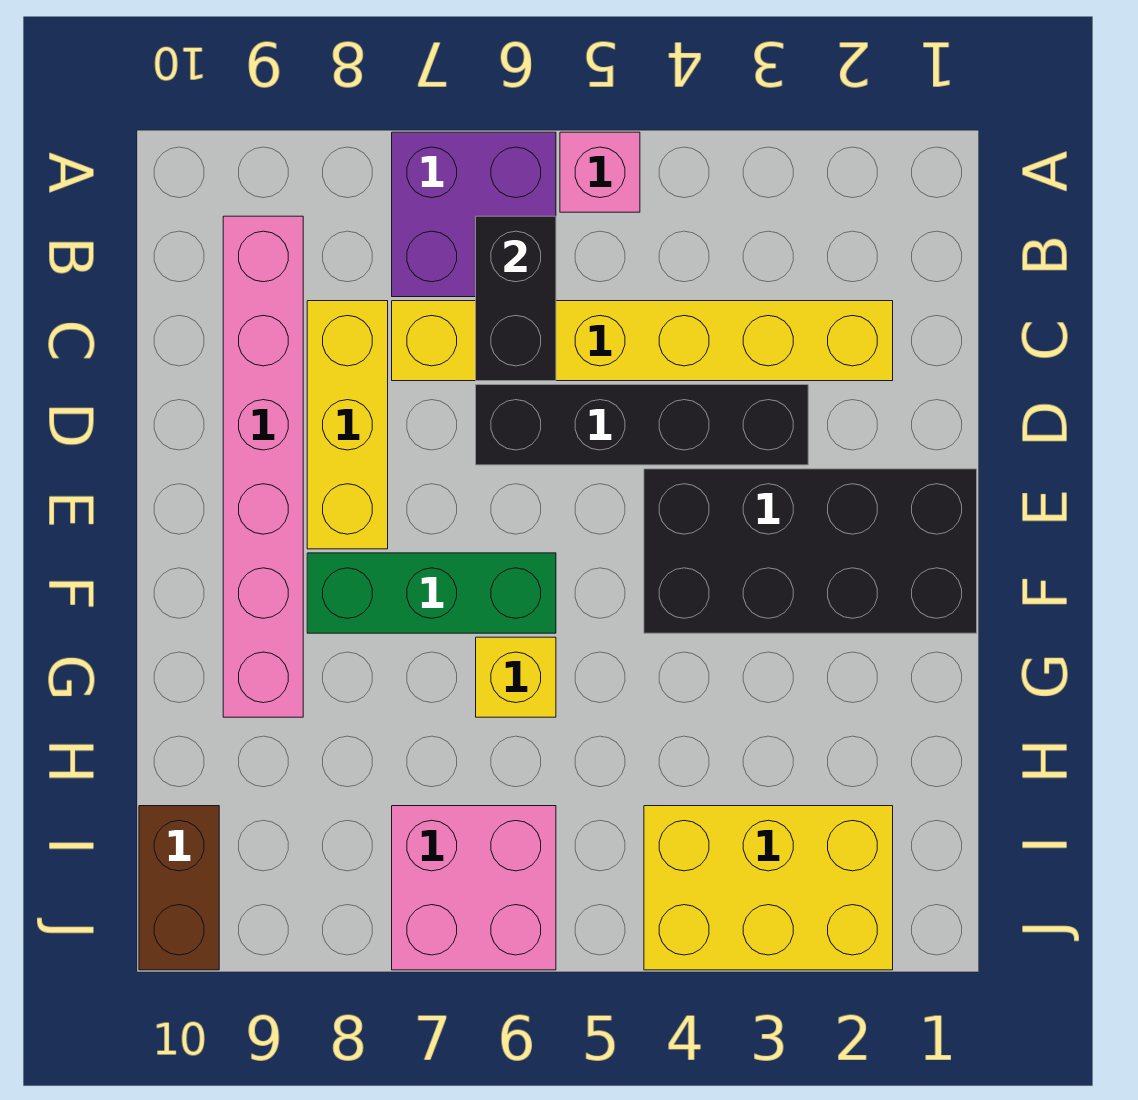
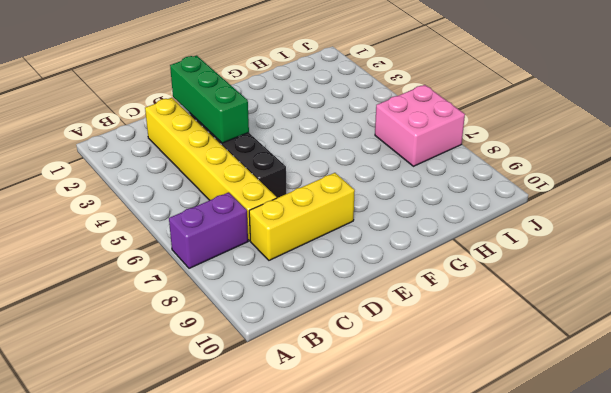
purple brick A7:B7 level 1 -> purple brick A6:B7 level 1
green brick D2:D4 level 2 -> green brick F6:F8 level 1
none -> pink brick A5 level 1
none -> pink brick B9:G9 level 1
none -> black brick E1:F4 level 1

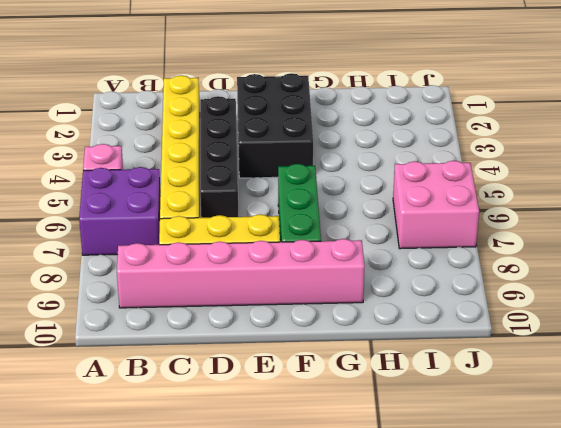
black brick E2:F4 level 1 -> black brick E1:F4 level 1
none -> yellow brick G6 level 1
none -> yellow brick I2:J4 level 1
none -> brown brick I10:J10 level 1

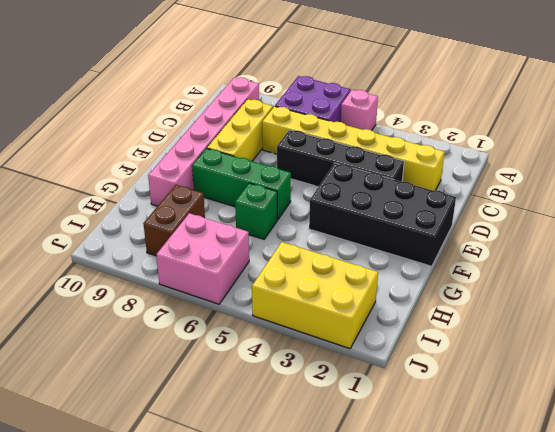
green brick G6 level 1 -> yellow brick G6 level 1
brown brick H8:I8 level 1 -> brown brick I10:J10 level 1
none -> black brick B6:C6 level 2

